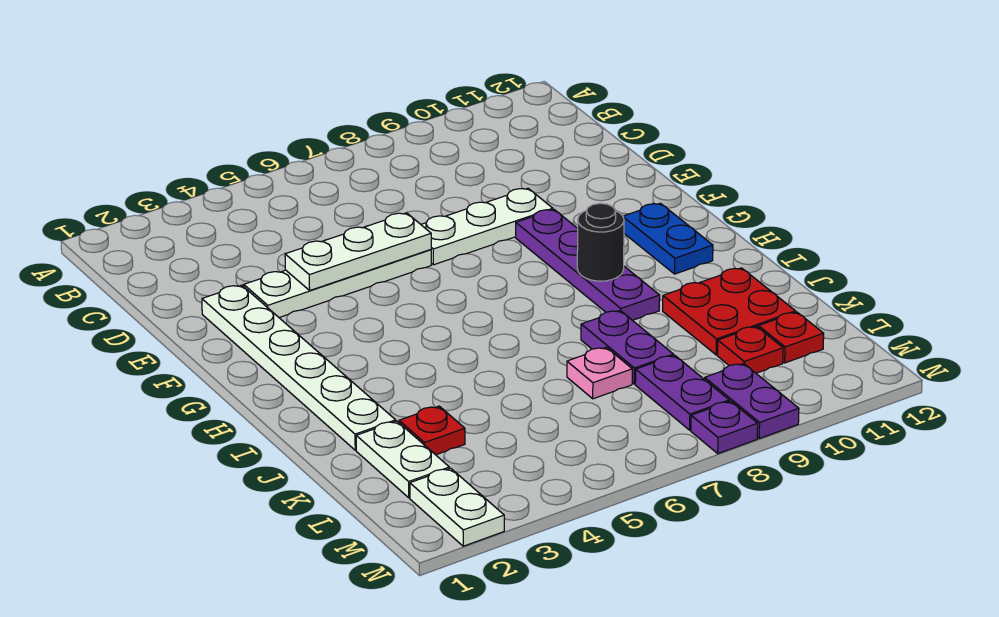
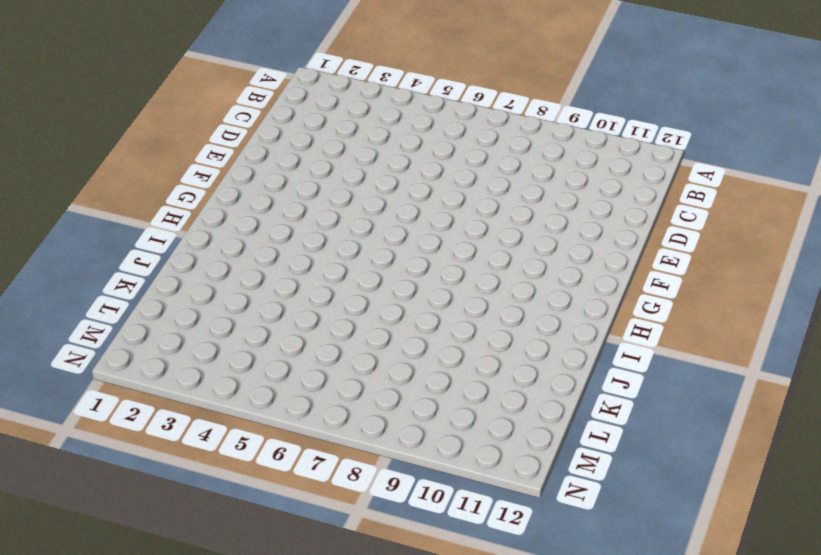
none -> white plate E2:J2 level 1
none -> white plate E3:E6 level 1
none -> white plate E7:E9 level 1

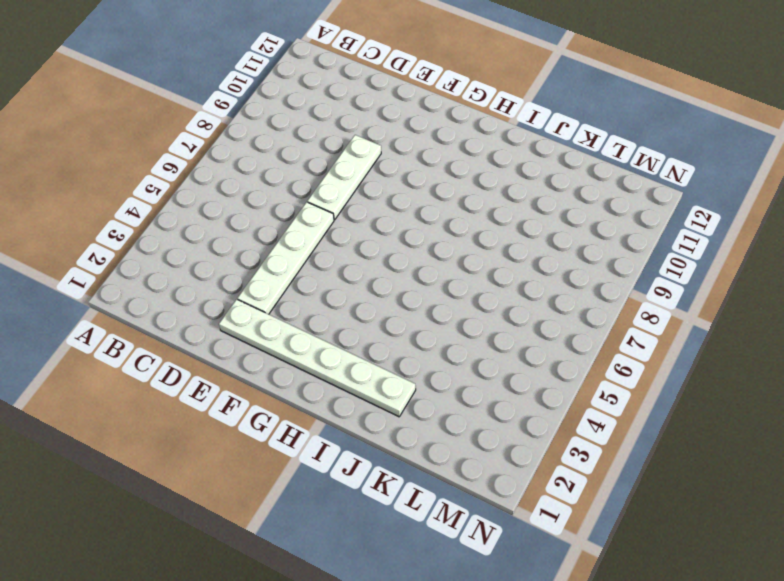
none -> purple plate F9:I9 level 1
none -> blue plate G11:H11 level 1
none -> purple plate J8:K8 level 1

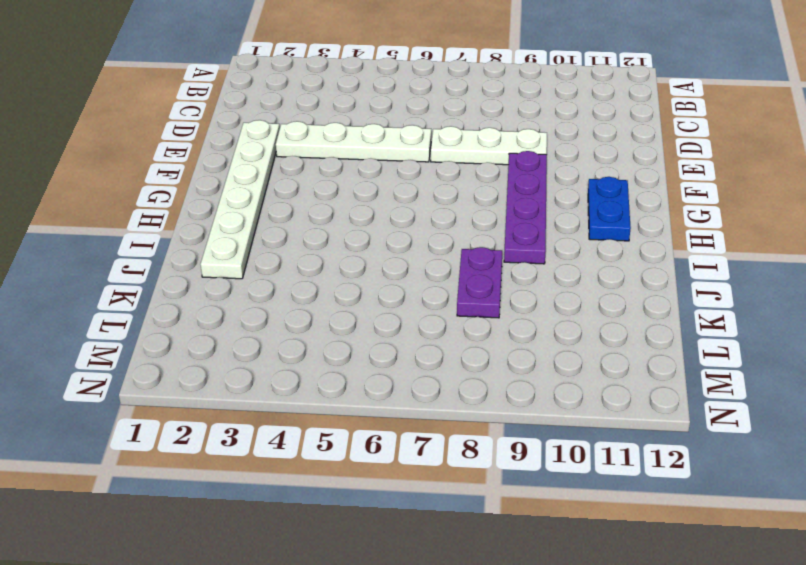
none -> red plate J10:K11 level 1
none -> white plate K2:L2 level 1
none -> red plate K3 level 1

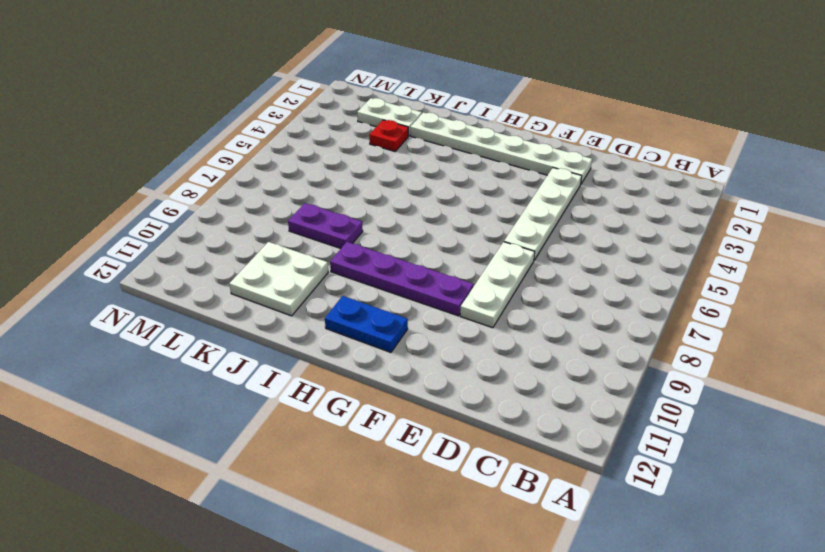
white plate J10:K11 level 1 -> red plate J10:K11 level 1
none -> pink plate K7 level 1
none -> purple plate L8:M8 level 1
none -> red plate L10 level 1

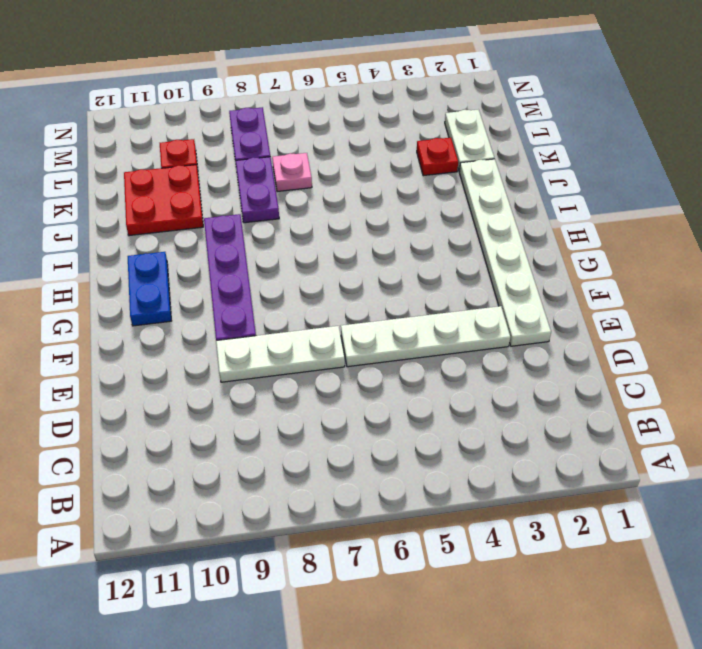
none -> red plate L11 level 1
none -> white plate M2:N2 level 1
none -> purple plate M9:N9 level 1

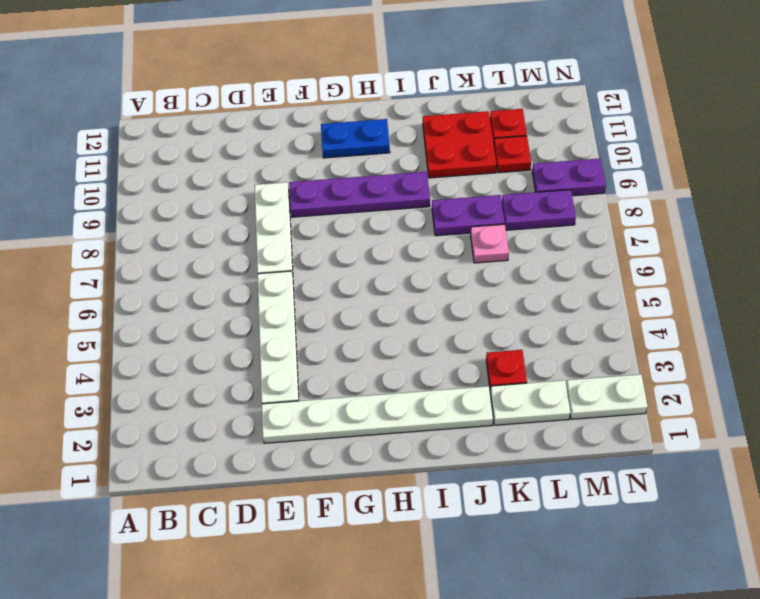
none -> purple plate N8 level 1
none -> white plate E4:E6 level 2
none -> black round brick H9 level 2

